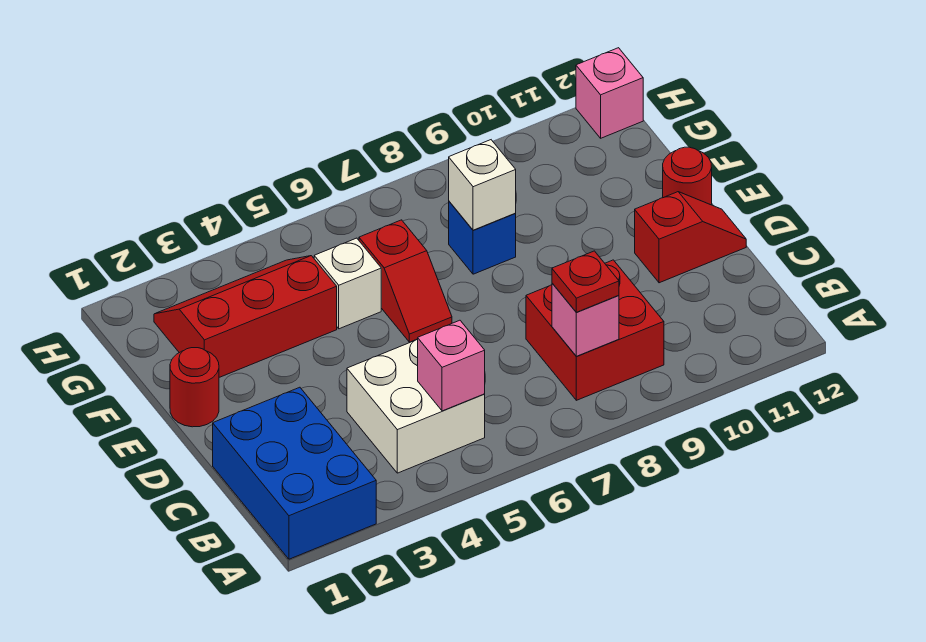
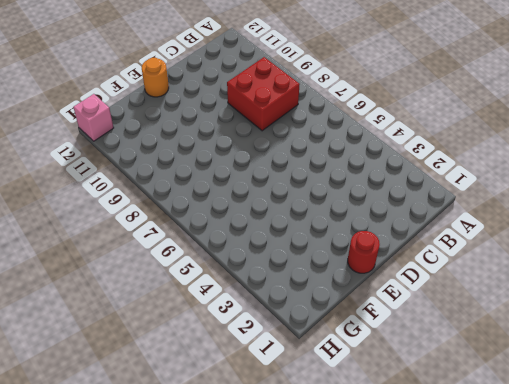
orange round brick E12 level 1 -> red round brick E12 level 1
none -> blue brick A1:C2 level 1
none -> white brick B4:C5 level 1
none -> red slope D11:D12 level 1 top 11

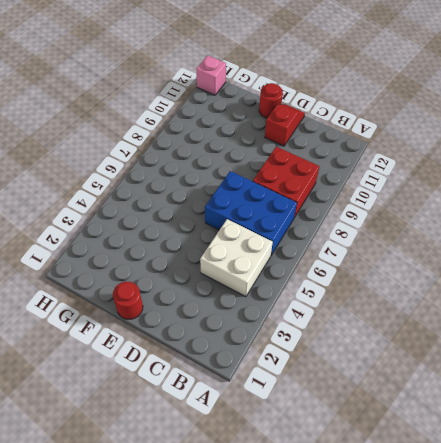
blue brick B6:D7 level 1 -> blue brick A1:C2 level 1
none -> red slope E6:F6 level 1 top F
none -> red slope F2:G4 level 1 top F
none -> white brick F5 level 1

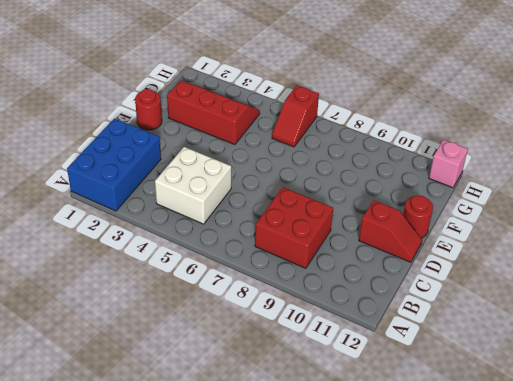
red slope G6:H6 level 1 top H -> red slope E6:F6 level 1 top F
none -> white brick F5 level 1
none -> blue brick F8 level 1
none -> pink brick B5 level 2

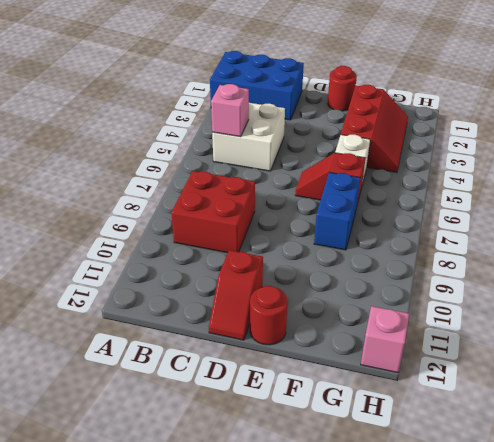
blue brick F7:F8 level 1 -> blue brick F8 level 1
none -> pink brick B8 level 2
none -> white brick F8 level 2
none -> red plate B8 level 3

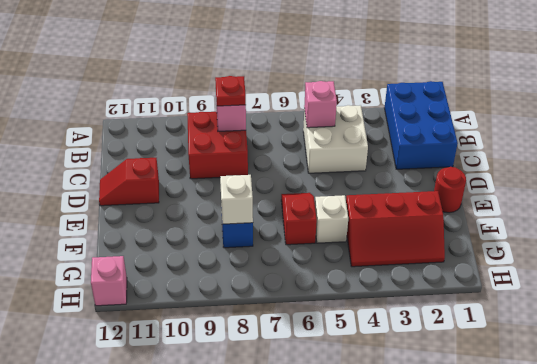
none -> red round brick E12 level 1

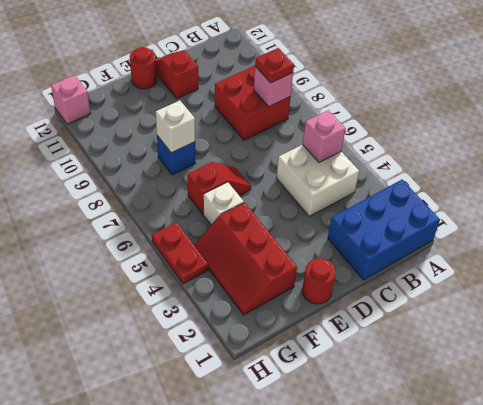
red plate H4:H5 level 1 -> none

